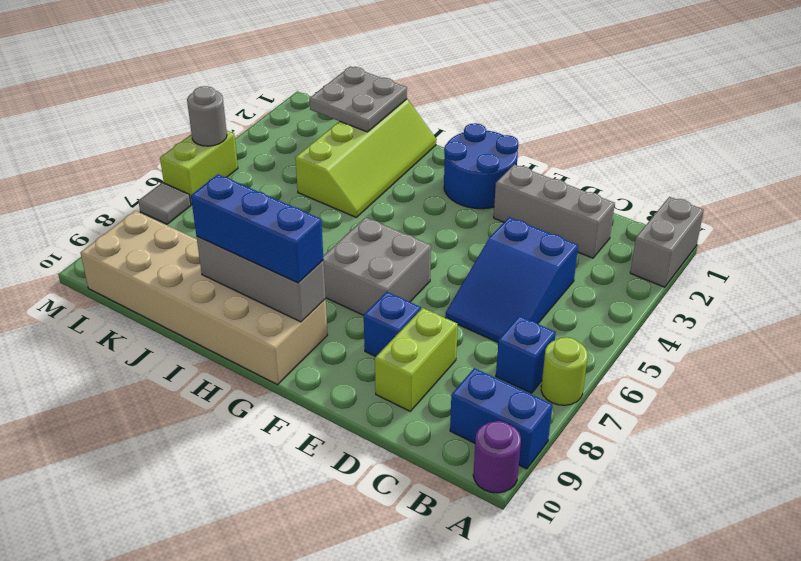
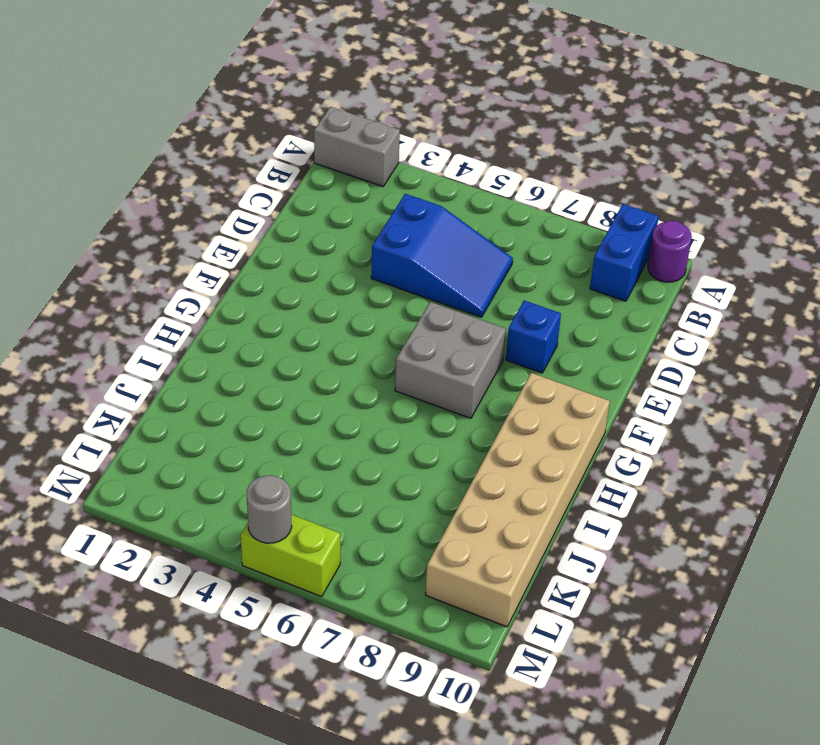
none -> lime round brick A7 level 1
none -> blue brick B7 level 1
none -> grey brick C2:E2 level 1

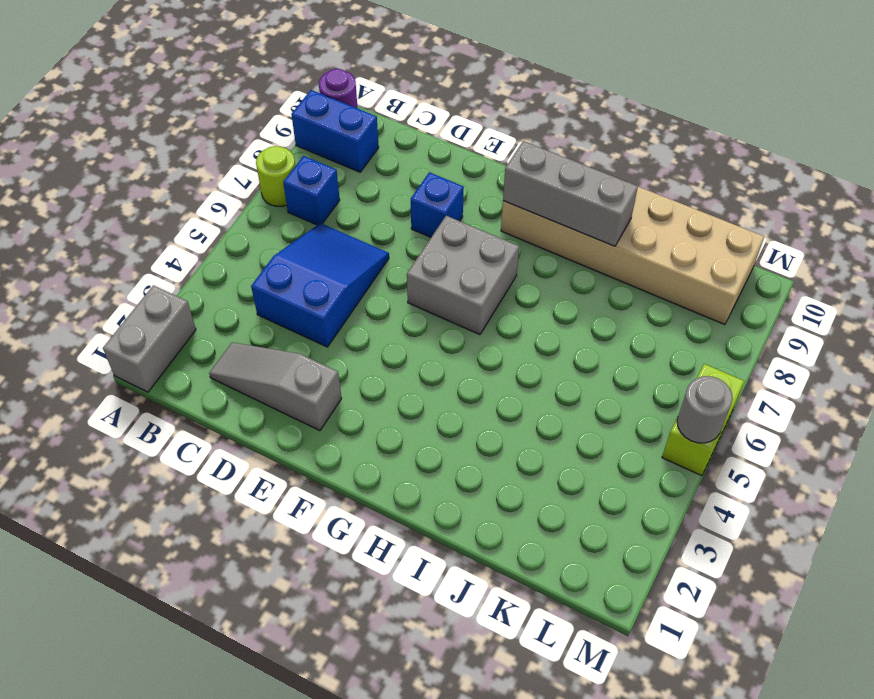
grey slope C2:E2 level 1 top E -> grey brick C2:E2 level 1
none -> lime brick D8:D9 level 1
none -> blue round brick F1:G2 level 1
none -> lime slope I1:J4 level 1 top J

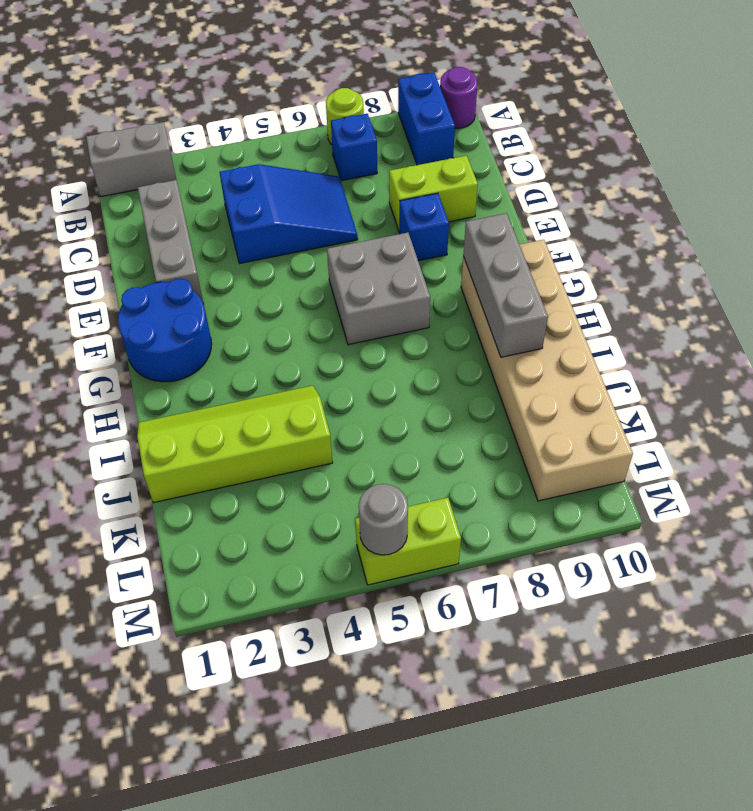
none -> grey tile M7 level 1
none -> grey plate J1:K2 level 2
none -> blue brick G9:I9 level 3

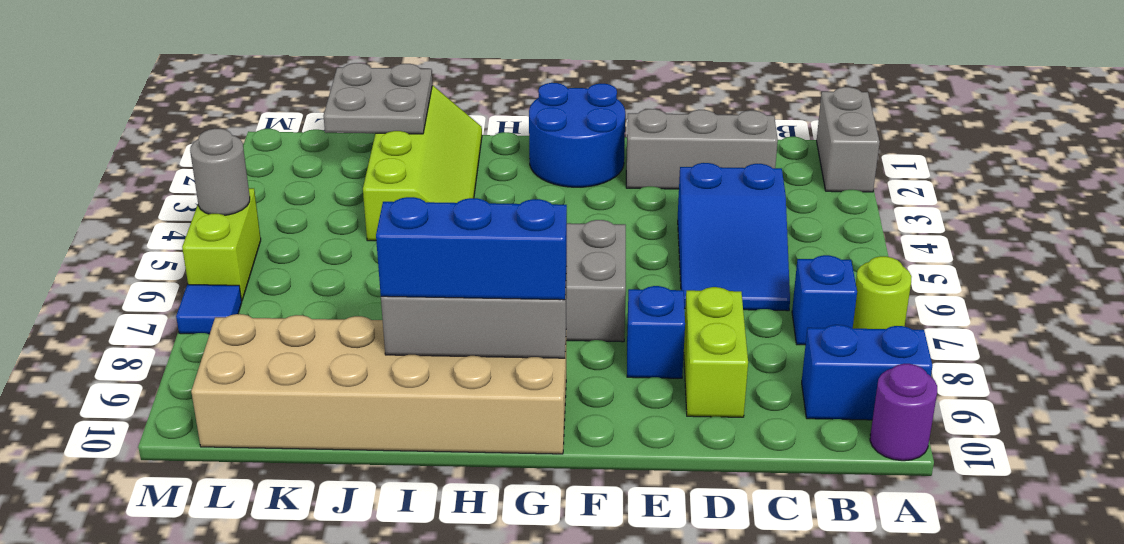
blue tile M7 level 1 -> grey tile M7 level 1

